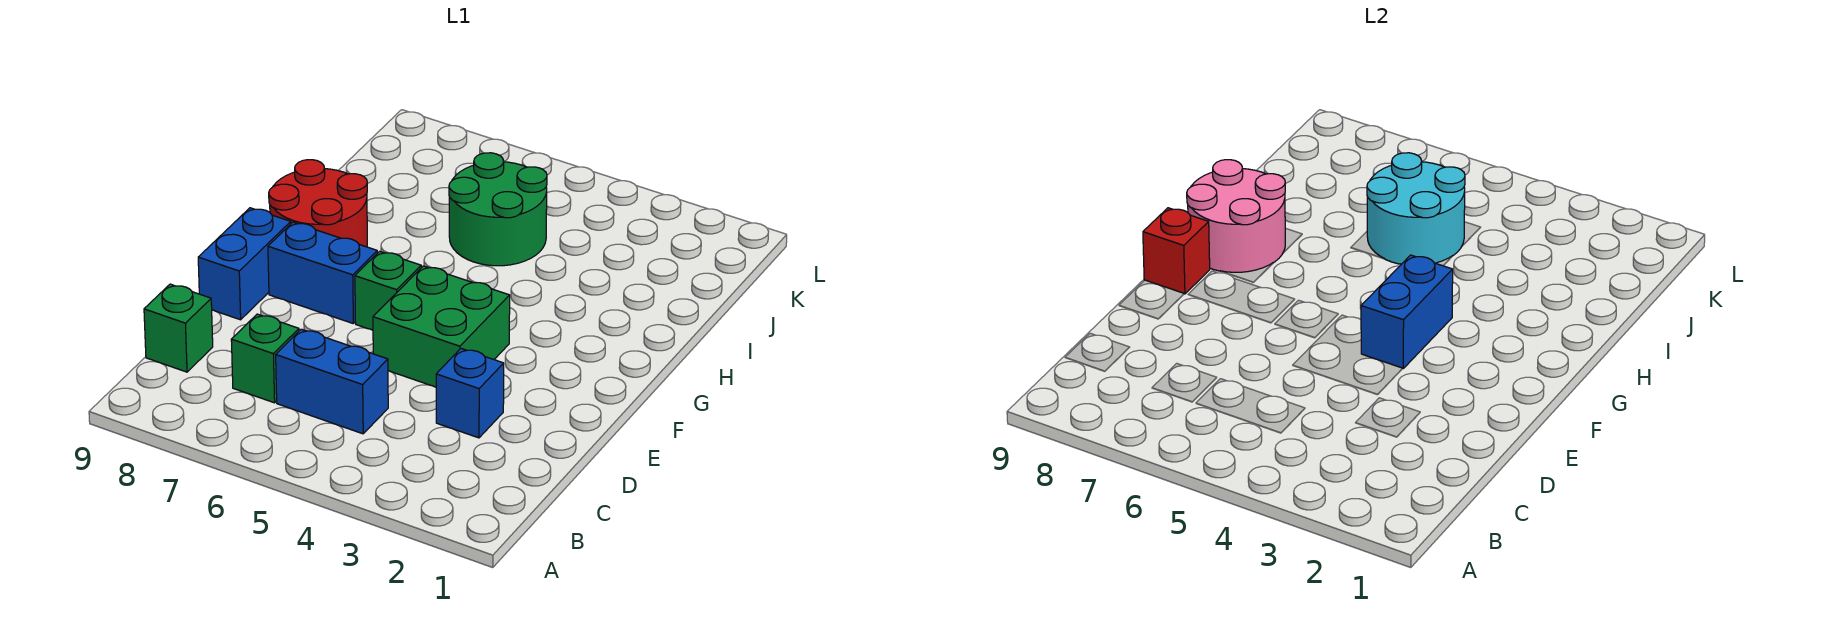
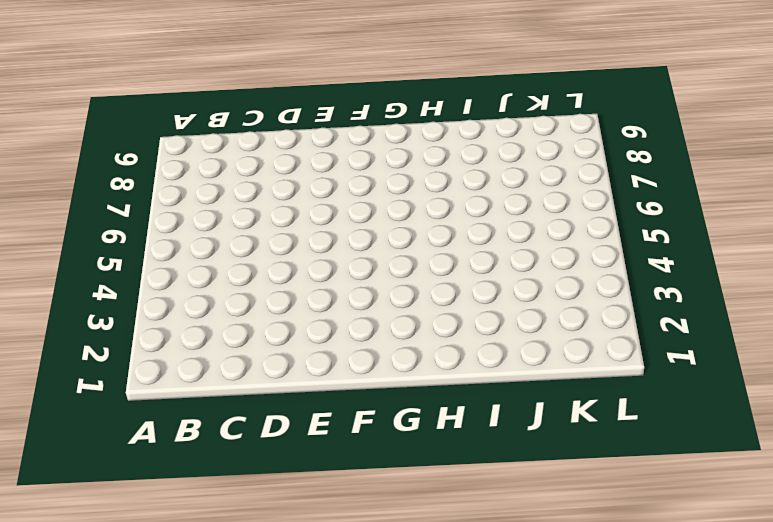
none -> blue brick C5:C6 level 1
none -> green brick C7 level 1
none -> green brick C9 level 1

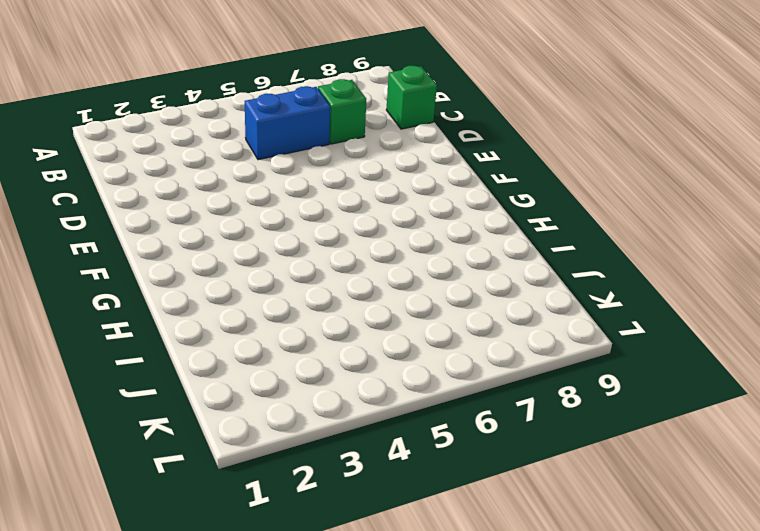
none -> blue brick D3 level 1
none -> green brick E4:F5 level 1
none -> blue brick E9:F9 level 1

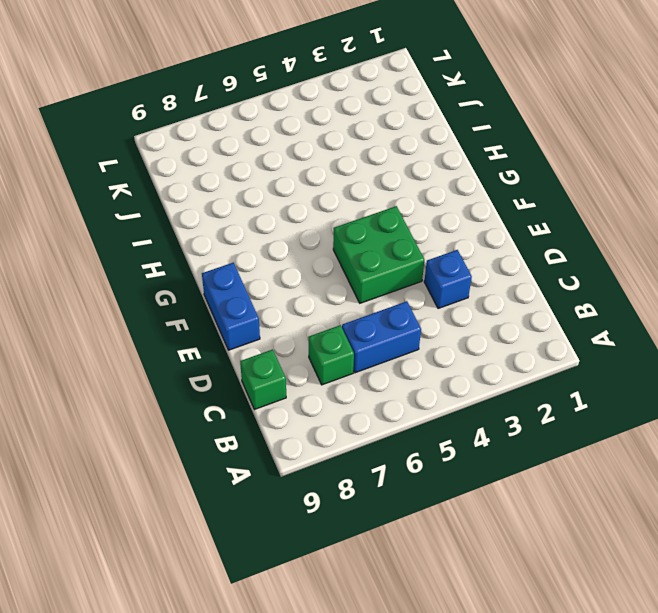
none -> green brick F6 level 1
none -> blue brick F7:F8 level 1
none -> red round brick G8:H9 level 1

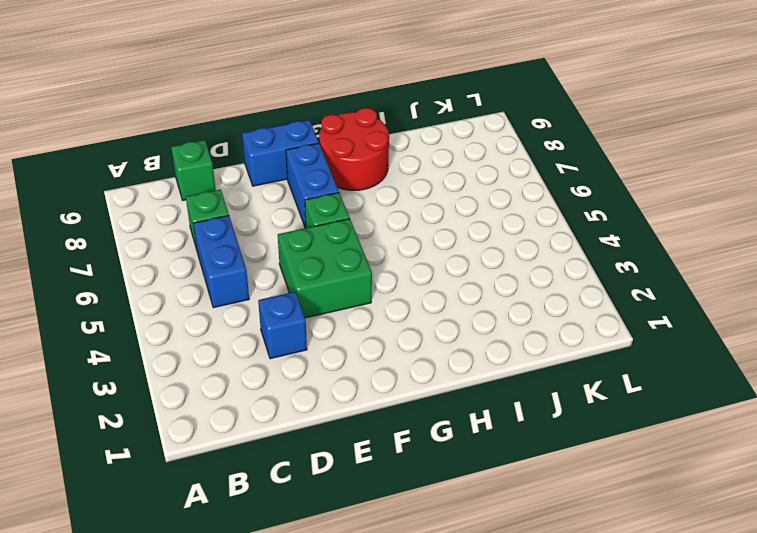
none -> green round brick I5:J6 level 1
none -> blue brick F4:G4 level 2
none -> red brick F9 level 2

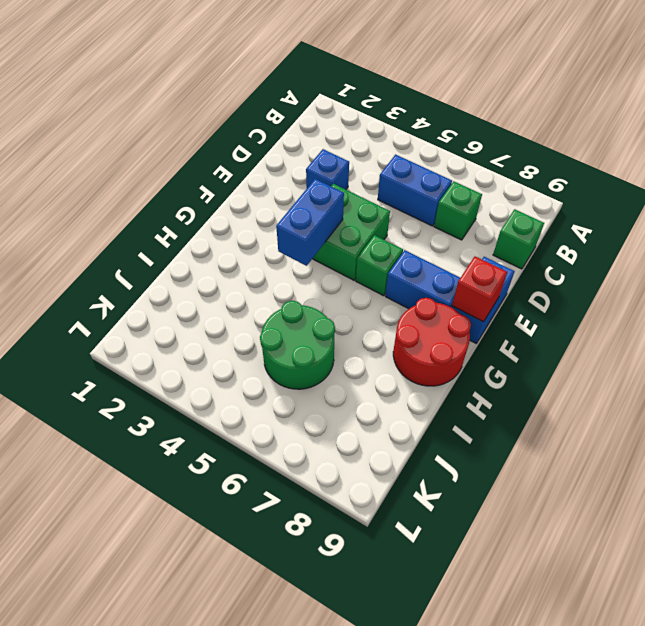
none -> pink round brick G8:H9 level 2
none -> cyan round brick I5:J6 level 2

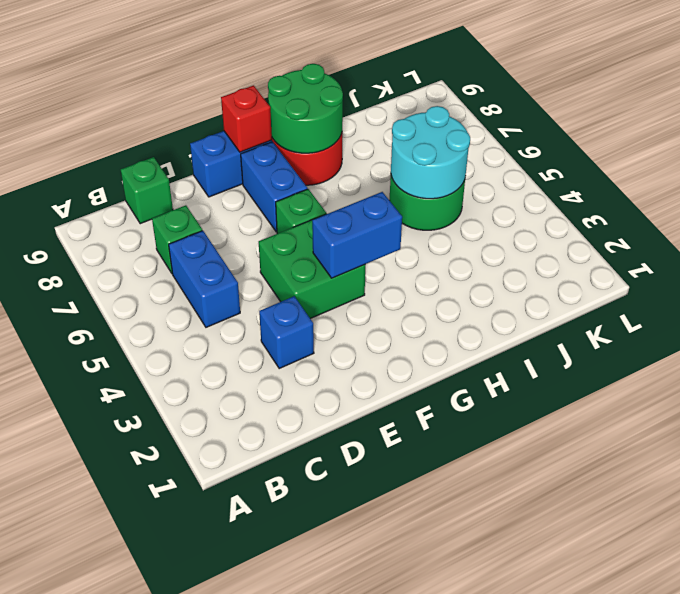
green round brick G8:H9 level 2 -> pink round brick G8:H9 level 2

